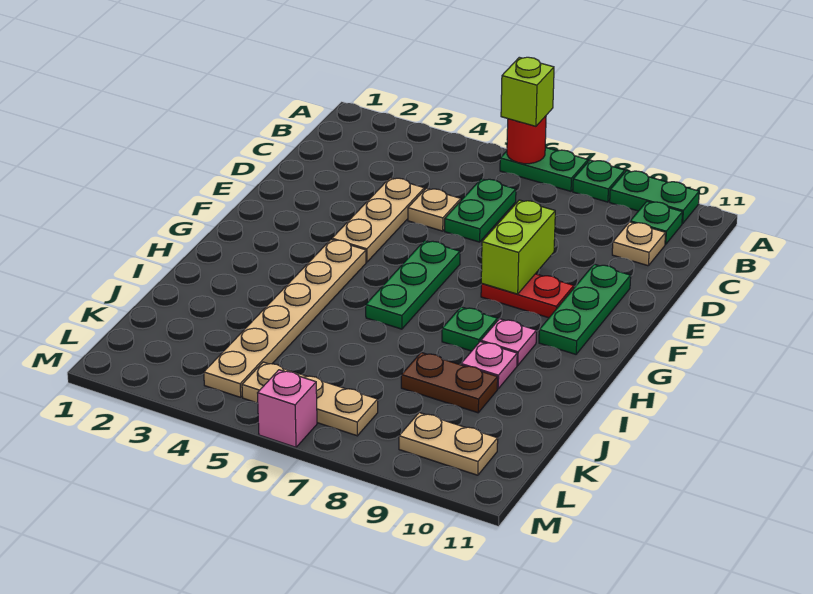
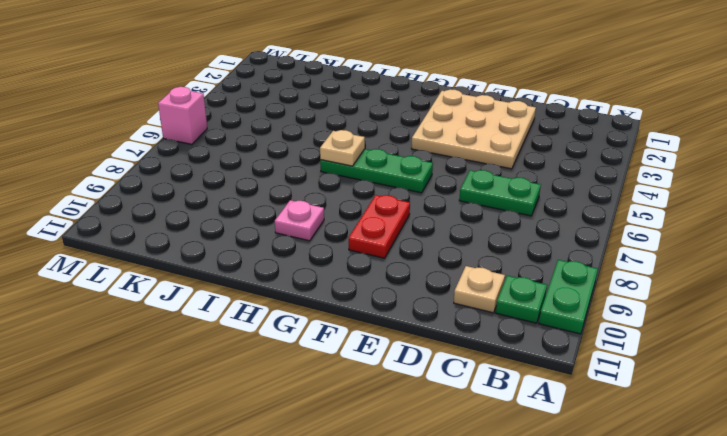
tan plate D2:F4 level 1 -> tan plate D4:F4 level 1
tan plate H6 level 2 -> tan plate D5 level 1
none -> green plate A6:A7 level 1
none -> green plate A8 level 1
none -> green plate E10:G10 level 1

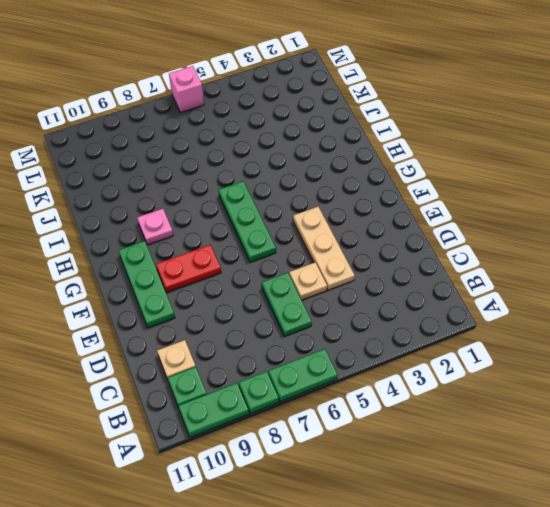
none -> tan plate G4:L4 level 1
none -> green plate H8 level 1
none -> pink plate I9 level 1

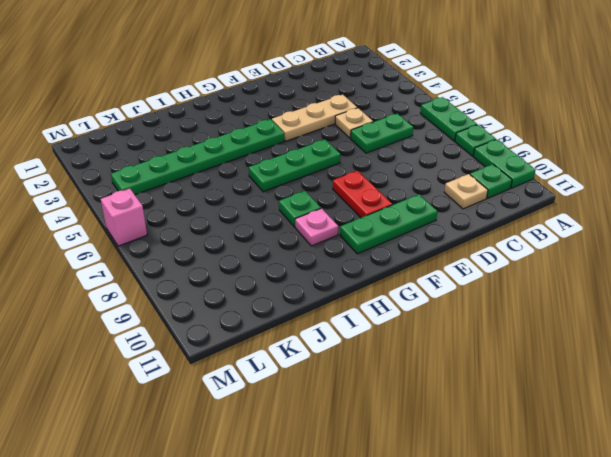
green plate G4:L4 level 1 -> tan plate G4:L4 level 1
none -> pink plate I9 level 1
none -> brown plate J8:J9 level 1
none -> tan plate L5:L7 level 1

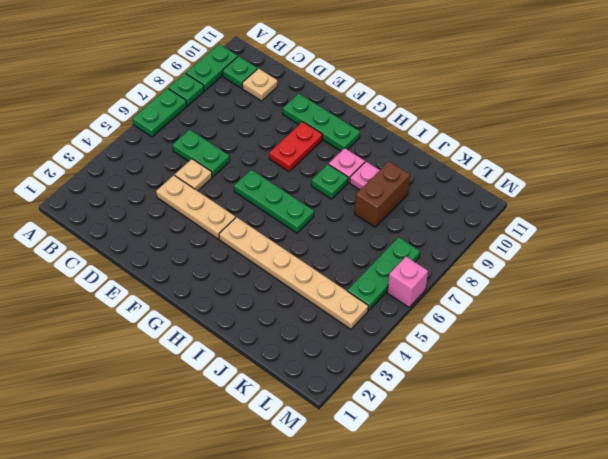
brown brick J8:J9 level 1 -> brown plate J8:J9 level 1
green plate L5:L7 level 1 -> tan plate L5:L7 level 1
none -> tan plate L9:L10 level 1
none -> red round brick A6 level 2
none -> lime brick E8:F8 level 2

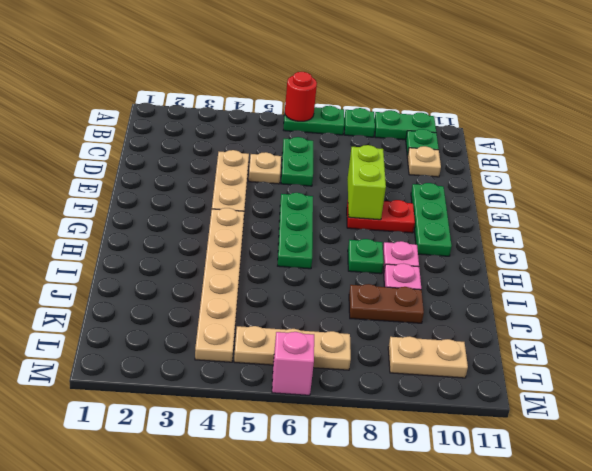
none -> lime brick A6 level 3

